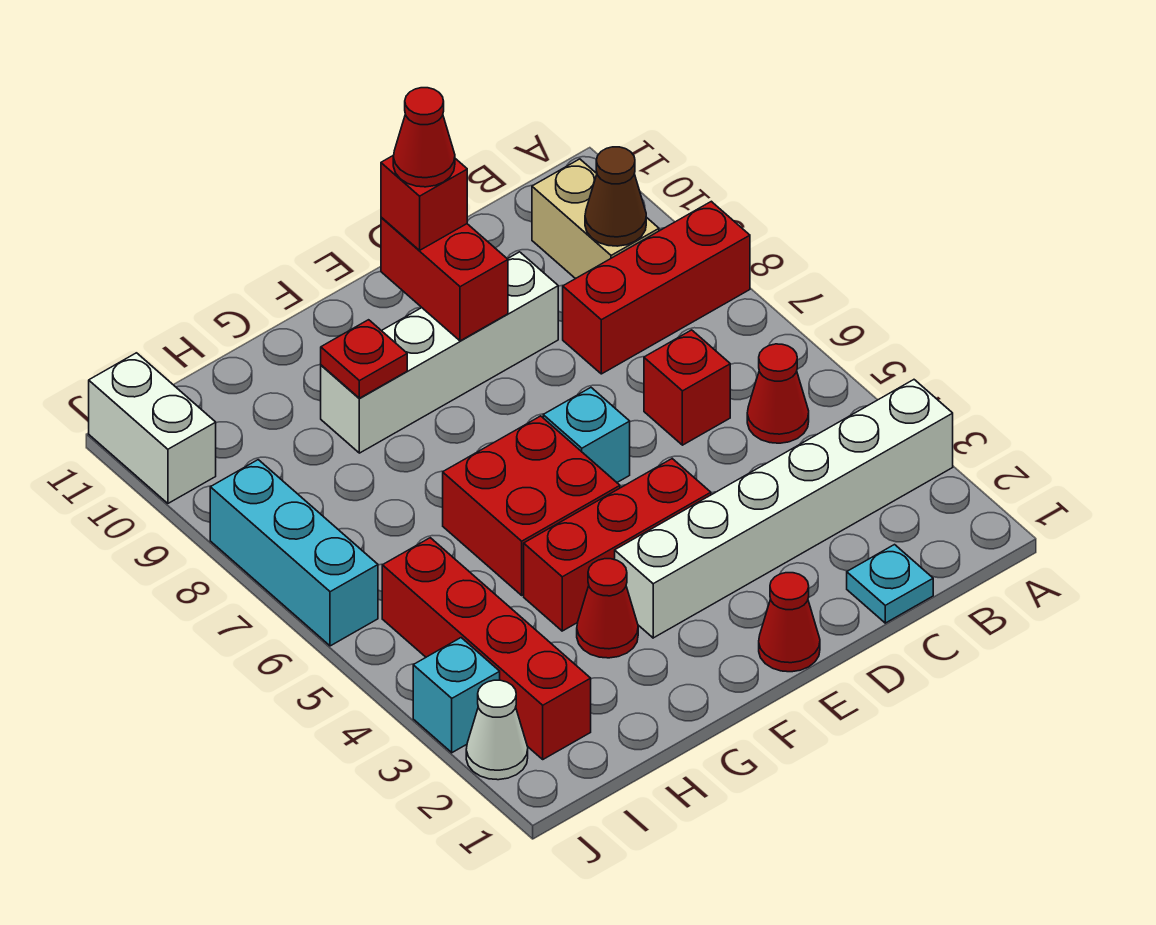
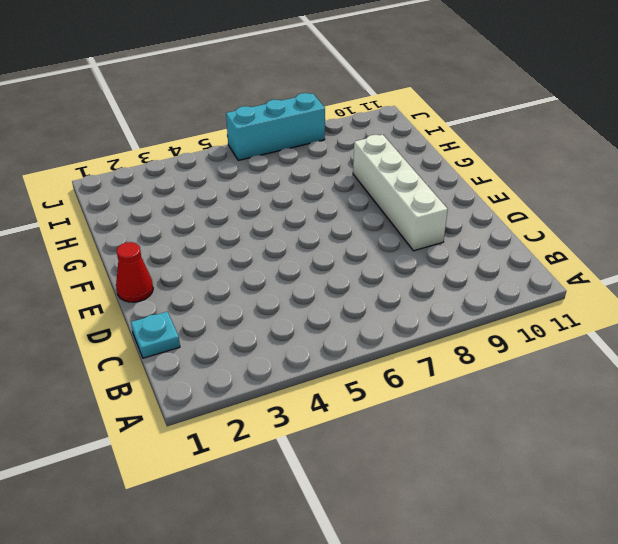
none -> white brick A3:F3 level 1
none -> red brick A8:C8 level 1
none -> red cone B5 level 1

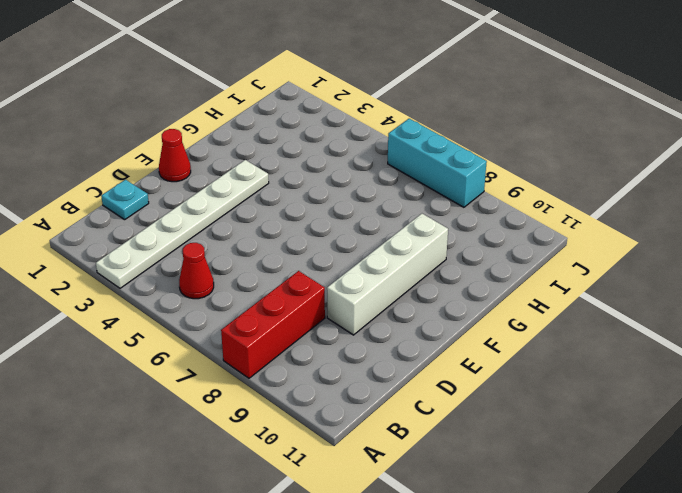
white plate A3:F3 level 1 -> white brick A3:F3 level 1
none -> tan brick B9:B10 level 1
none -> red brick C6 level 1
none -> red brick E4:G4 level 1

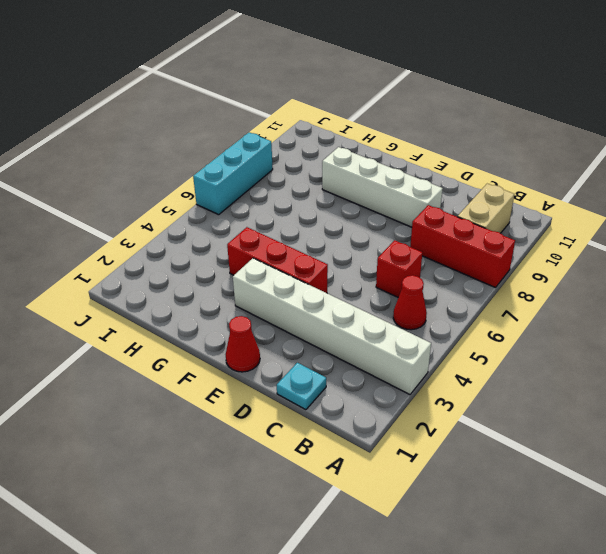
none -> cyan brick E6 level 1
none -> red brick F5:G6 level 1
none -> red cone G3 level 1

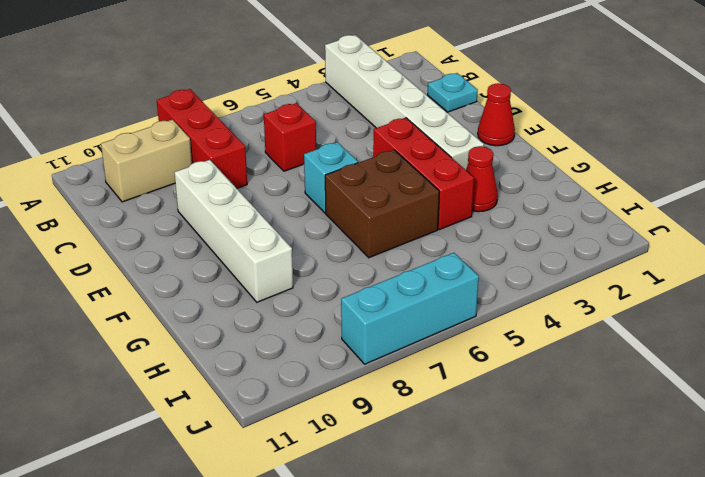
brown brick F5:G6 level 1 -> red brick F5:G6 level 1
none -> red cone B5 level 1
none -> red brick I2:I5 level 1
none -> white cone J2 level 1

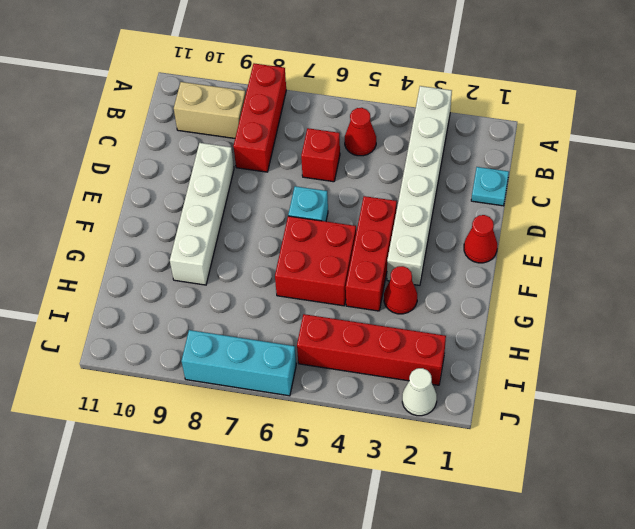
none -> cyan brick J3 level 1
none -> white brick J10:J11 level 1
none -> brown cone B9 level 2

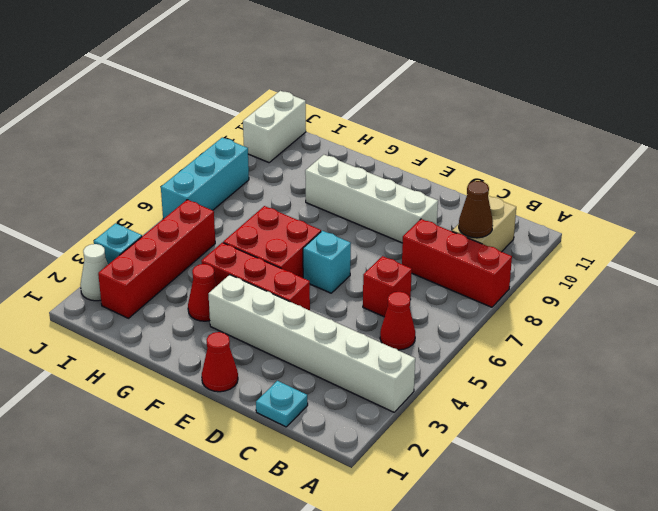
none -> red brick E9:E10 level 2
none -> red plate G9 level 2
none -> red brick E10 level 3

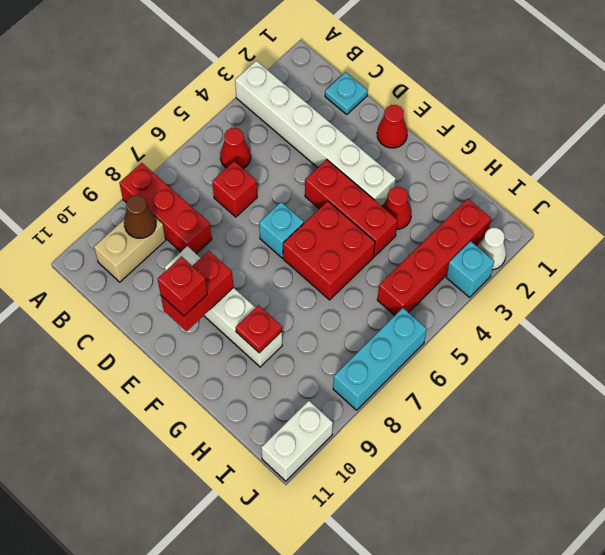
none -> red cone E10 level 4

